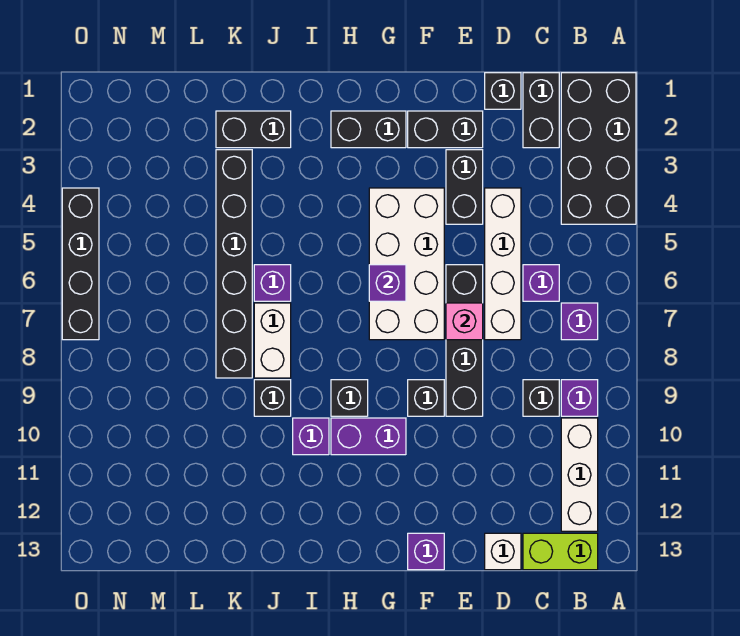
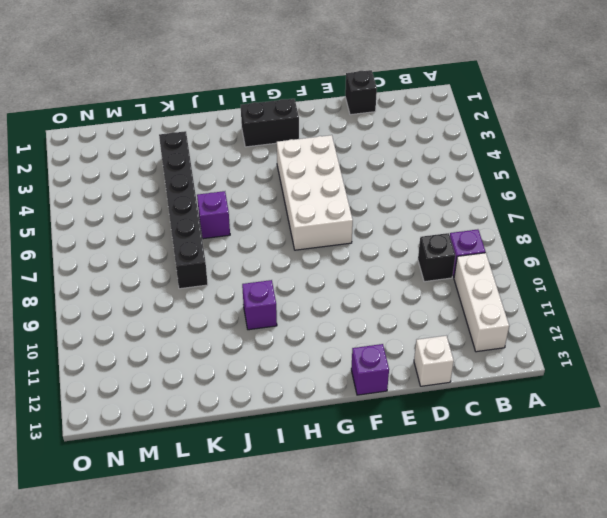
none -> black brick A1:B4 level 1
none -> purple brick B7 level 1
none -> lime brick B13:C13 level 1

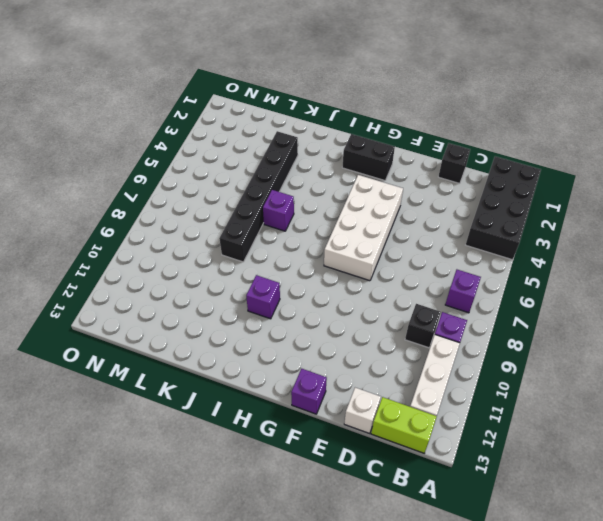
none -> black brick C1:C2 level 1
none -> purple brick C6 level 1
none -> white brick D4:D7 level 1

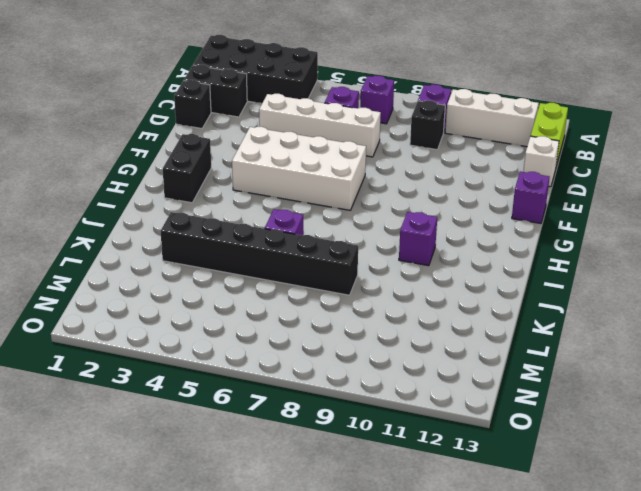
none -> black brick E2:F2 level 1
none -> black brick E3:E4 level 1
none -> black brick E6:E9 level 1

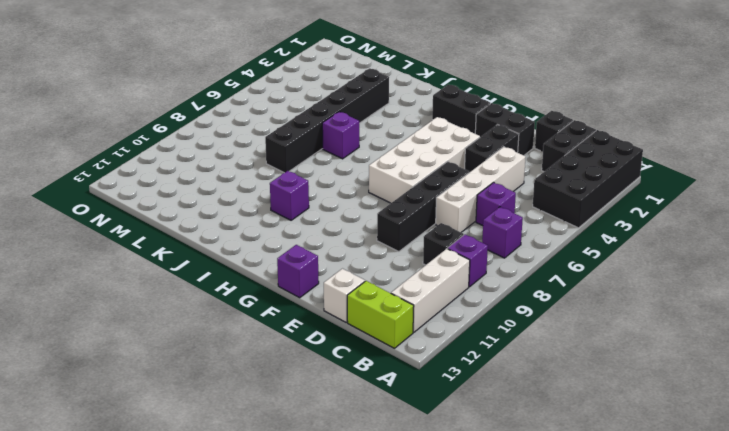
none -> black brick F9 level 1
none -> purple brick G10:H10 level 1
none -> black brick H9 level 1

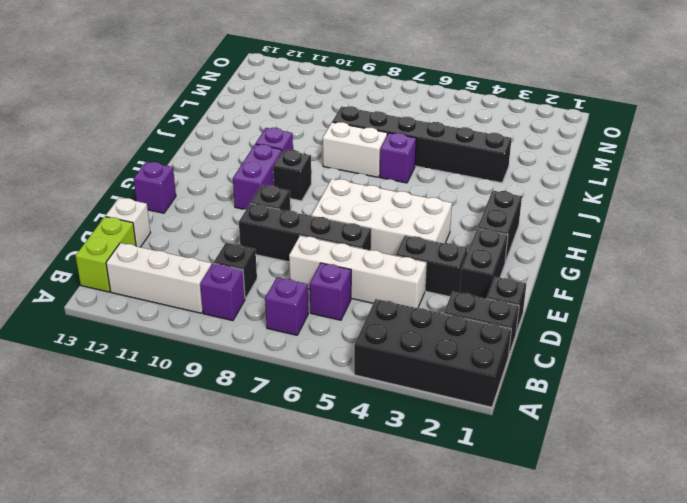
none -> black brick J2:K2 level 1
none -> black brick J9 level 1
none -> black brick O4:O7 level 1

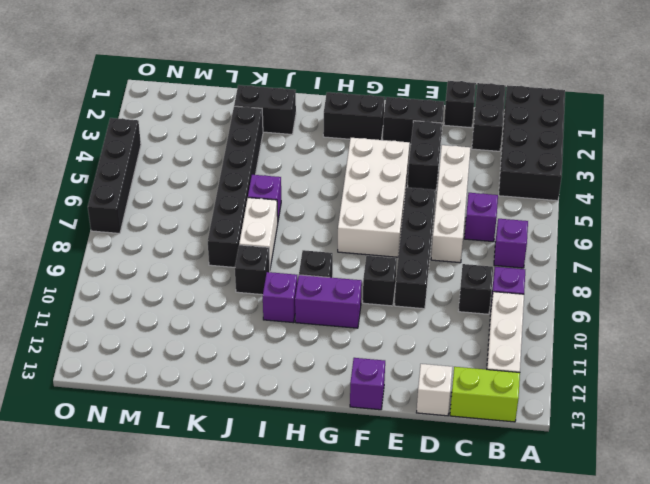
none -> pink brick E7 level 2
none -> purple brick G6 level 2

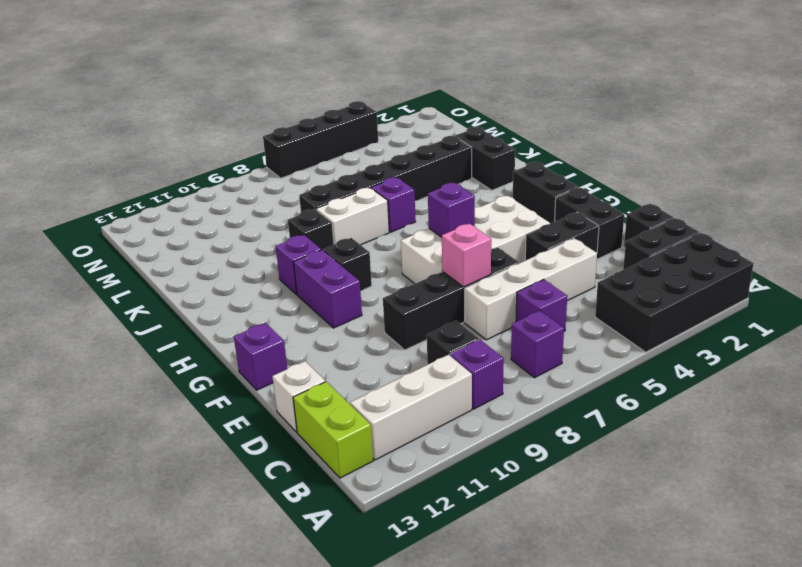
none -> black brick F9 level 1

